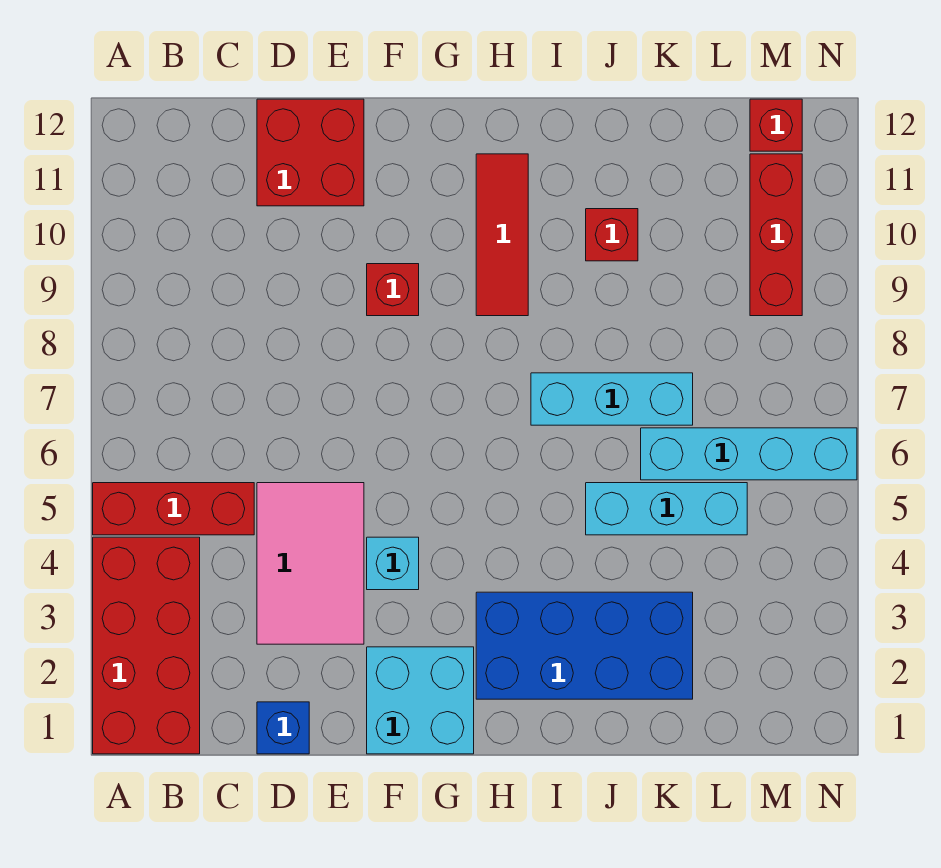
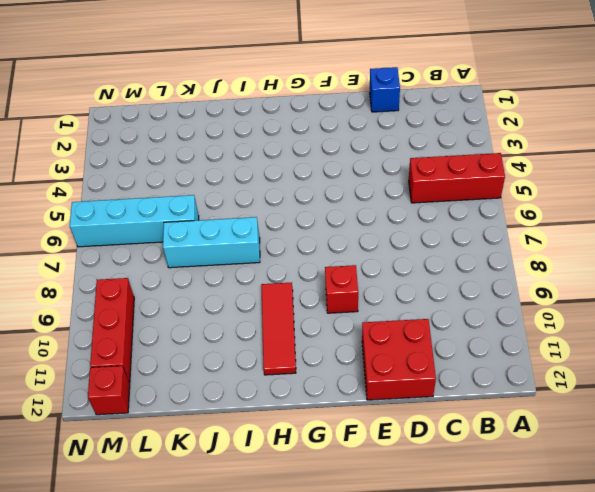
none -> red brick A1:B4 level 1
none -> pink tile D3:E5 level 1
none -> cyan brick F1:G2 level 1

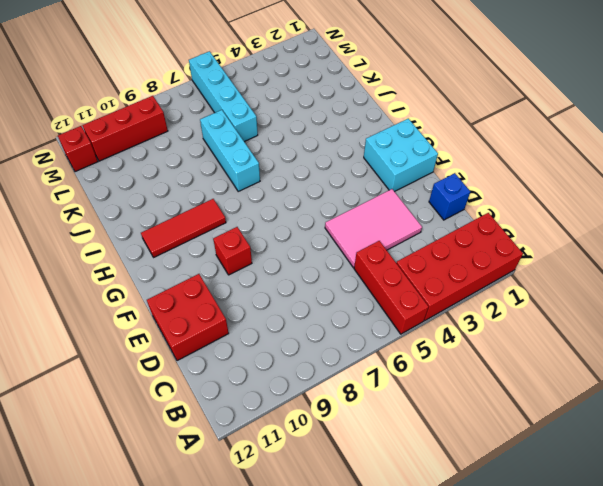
none -> cyan brick F4 level 1
none -> blue brick H2:K3 level 1
none -> cyan brick J5:L5 level 1

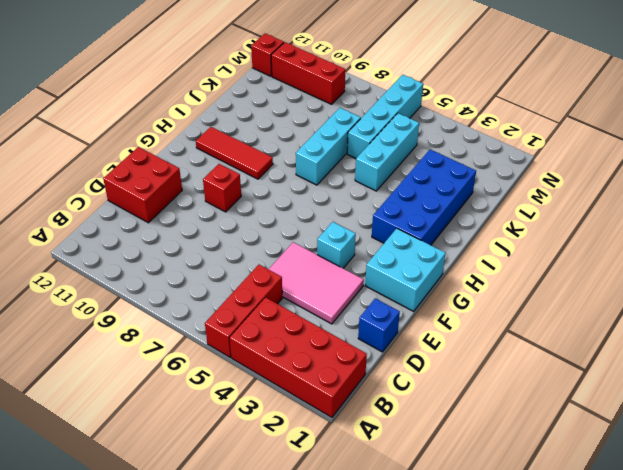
none -> red brick J10 level 1

